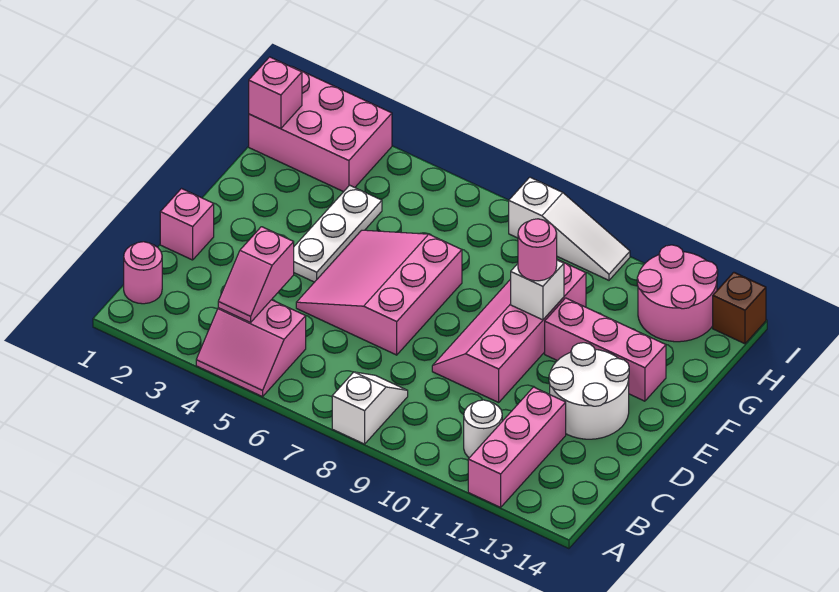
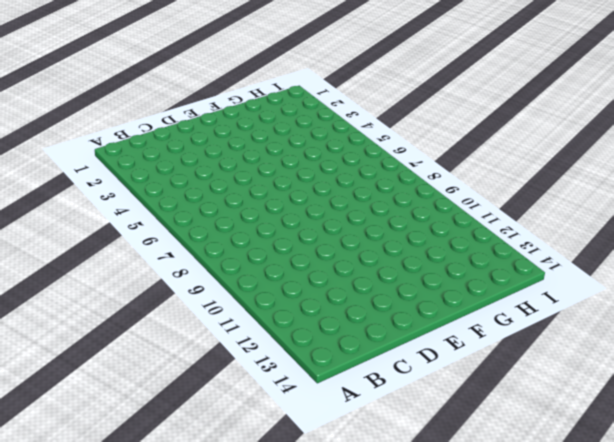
none -> pink slope A4:B5 level 1 top B
none -> white slope A8:B8 level 1 top A
none -> pink brick A12:C12 level 1

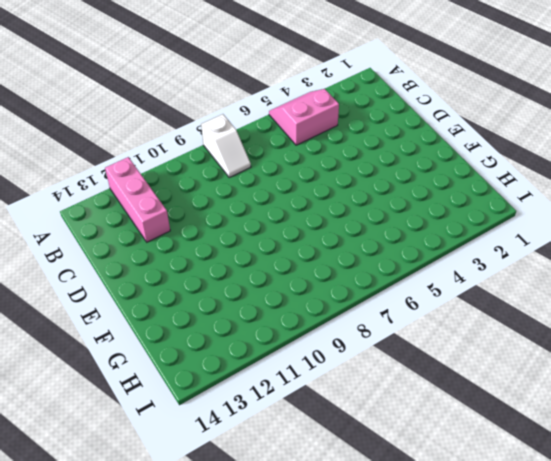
none -> pink round brick B1 level 1
none -> white round brick B11 level 1
none -> pink brick D1 level 1

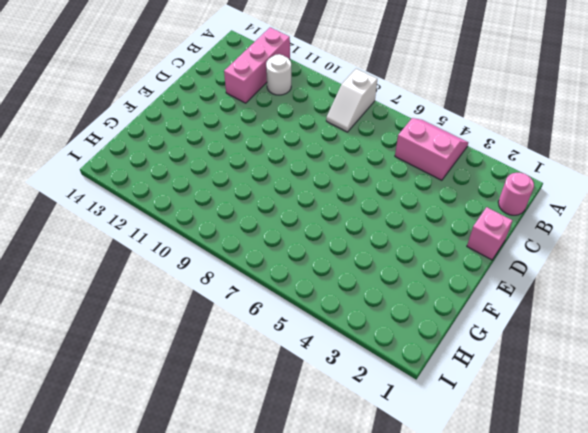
none -> pink slope D5:F7 level 1 top 7
none -> pink slope D9:G10 level 1 top 10
none -> white round brick D12:E13 level 1

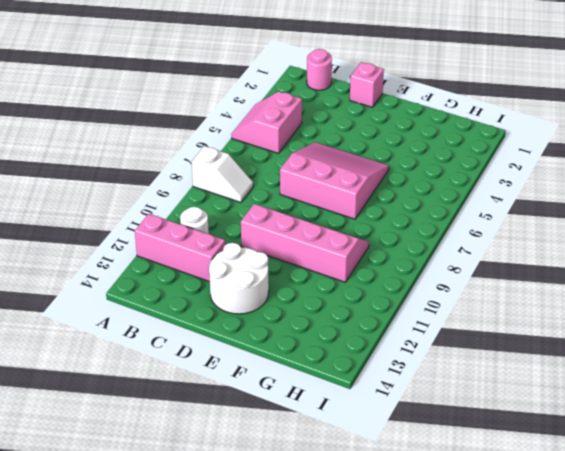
none -> white plate E4:G4 level 1
none -> pink brick F11:F13 level 1
none -> pink brick H1:I3 level 1

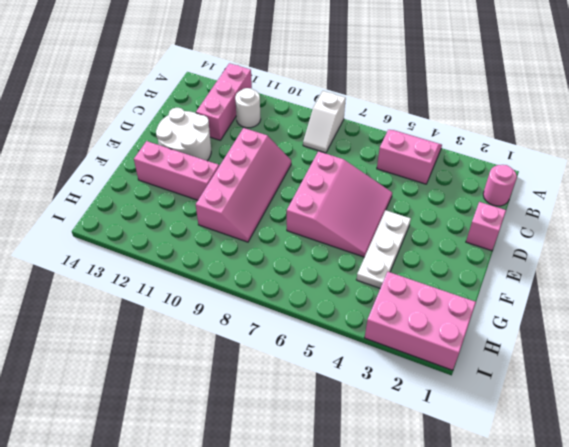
none -> pink round brick H12:I13 level 1
none -> white slope I8:I10 level 1 top 8
none -> brown brick I14 level 1

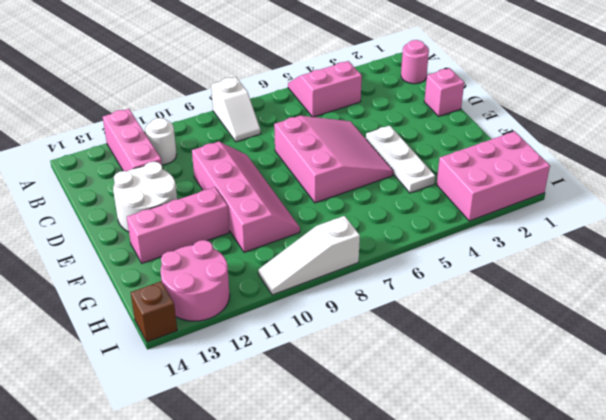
none -> pink slope B4:C4 level 2 top C
none -> white brick F10 level 2
none -> pink brick H1 level 2

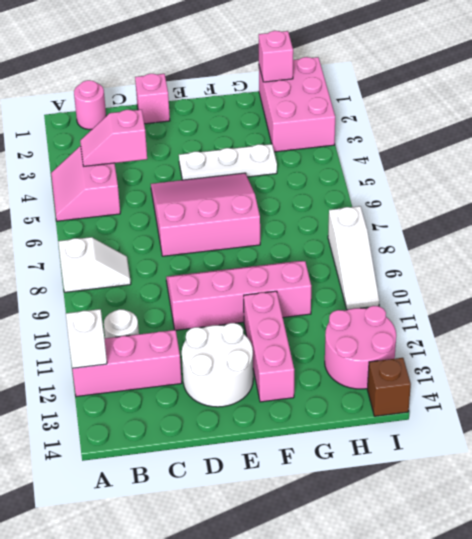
white brick A12 level 2 -> white brick F10 level 2
none -> pink round brick F10 level 3

